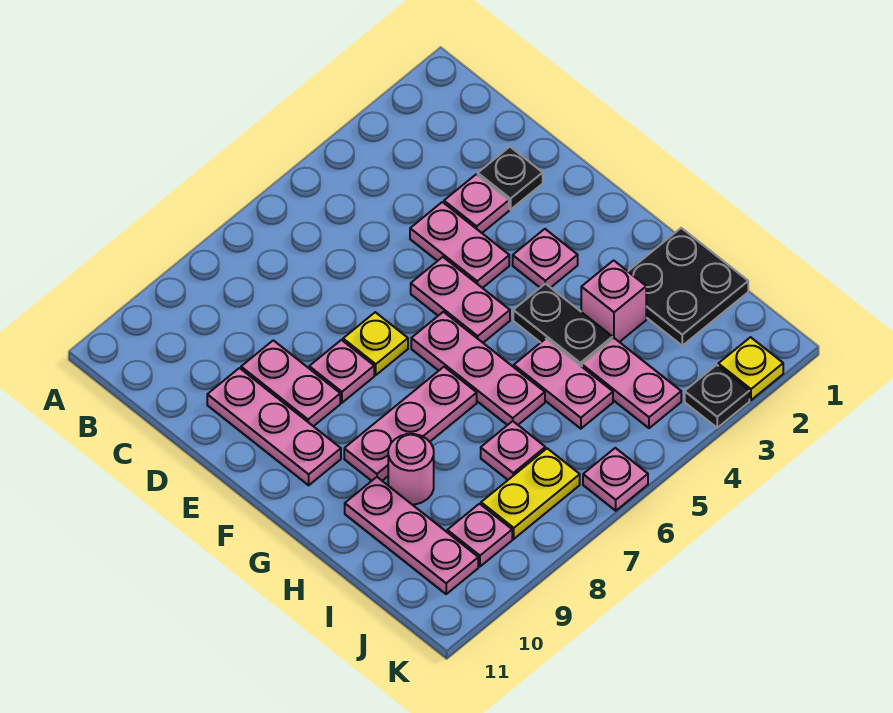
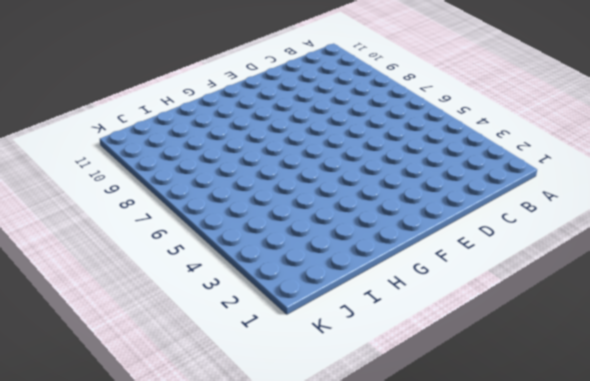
none -> black plate D2 level 1
none -> pink plate D3 level 1
none -> pink plate D4:E4 level 1

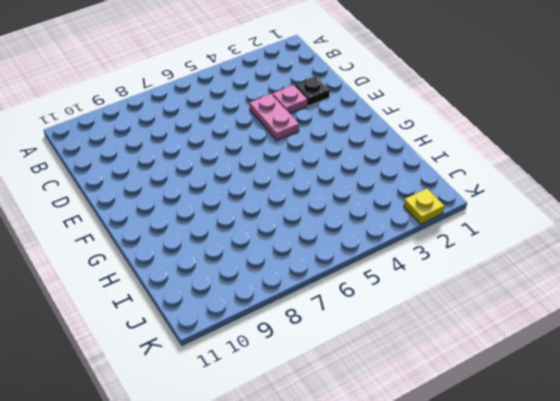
none -> pink plate D9:E9 level 1
none -> pink plate D10:F10 level 1
none -> pink plate E5:F5 level 1

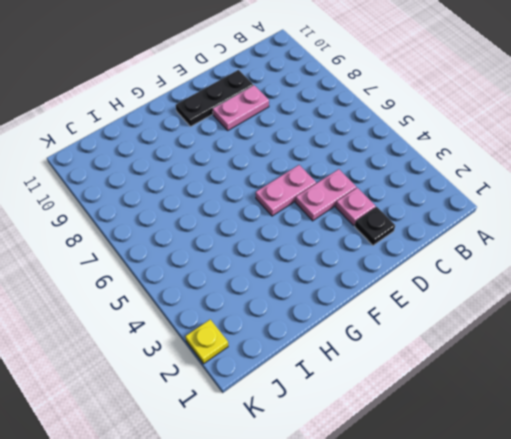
black plate D10:F10 level 1 -> pink plate D10:F10 level 1
none -> yellow plate E7 level 1
none -> pink plate E8 level 1
none -> pink plate F3 level 1

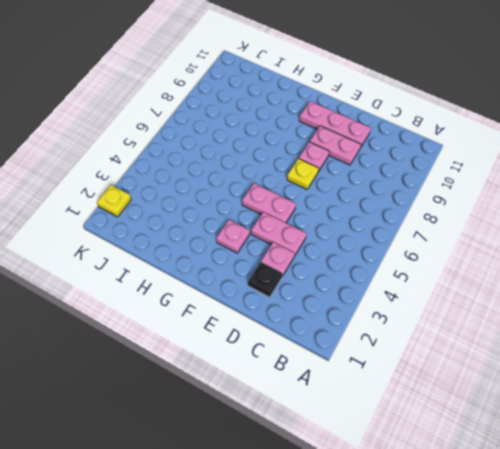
none -> pink plate F6:H6 level 1
none -> black plate G4:H4 level 1
none -> pink plate G7:G9 level 1

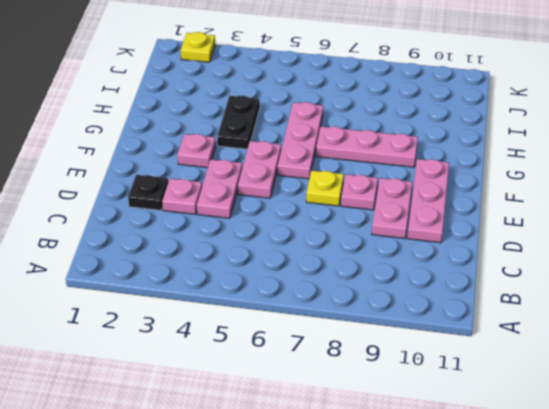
none -> black plate H1:I2 level 1
none -> pink brick H3 level 1
none -> pink plate H5:I5 level 1

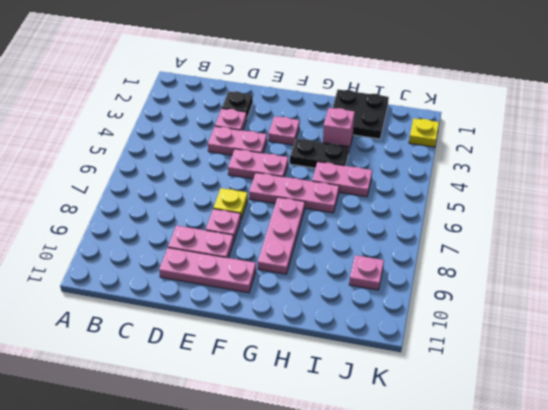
none -> pink round brick H9 level 1
none -> pink plate H10:J10 level 1
none -> pink plate I4:J4 level 1

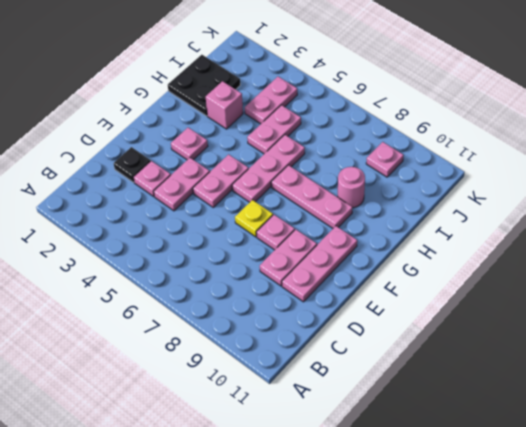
none -> black plate G4:H4 level 1
none -> pink plate H10:J10 level 1
none -> pink plate I7 level 1

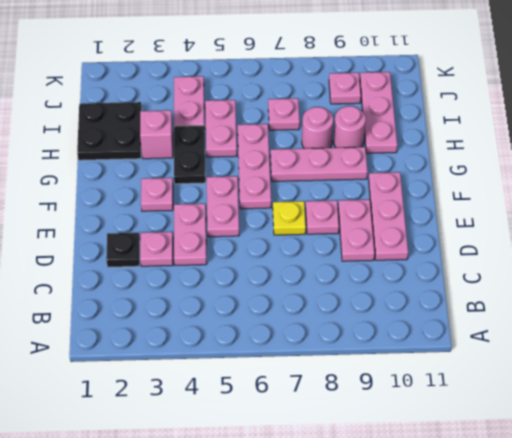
pink round brick H8 level 1 -> none
none -> yellow plate J7:J8 level 1
none -> yellow plate K2 level 1
none -> black plate K3 level 1

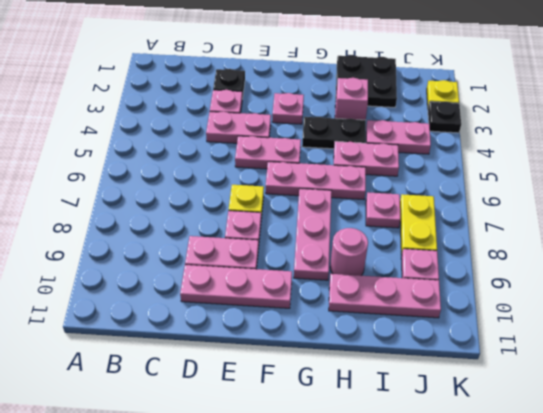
none -> pink plate K6 level 1

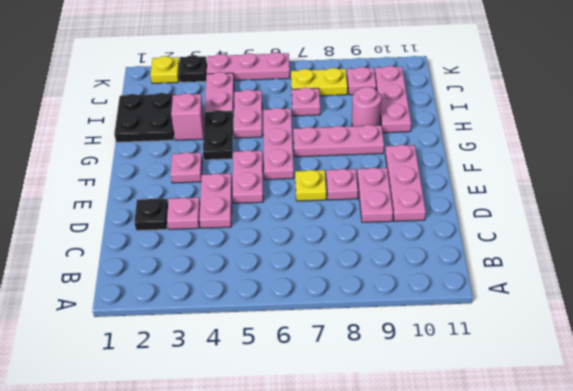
pink plate K4:K6 level 1 -> pink plate K6 level 1

